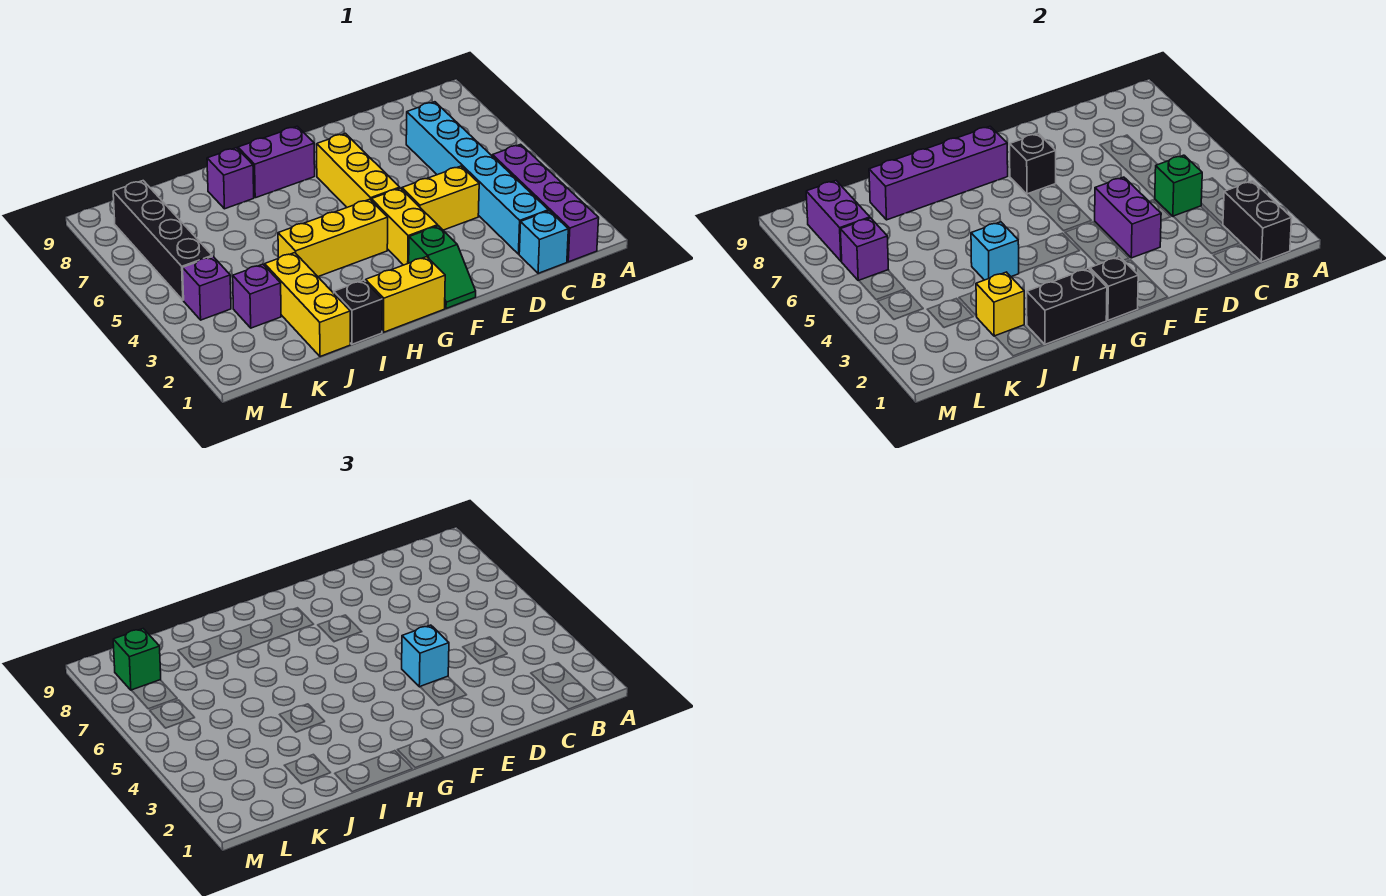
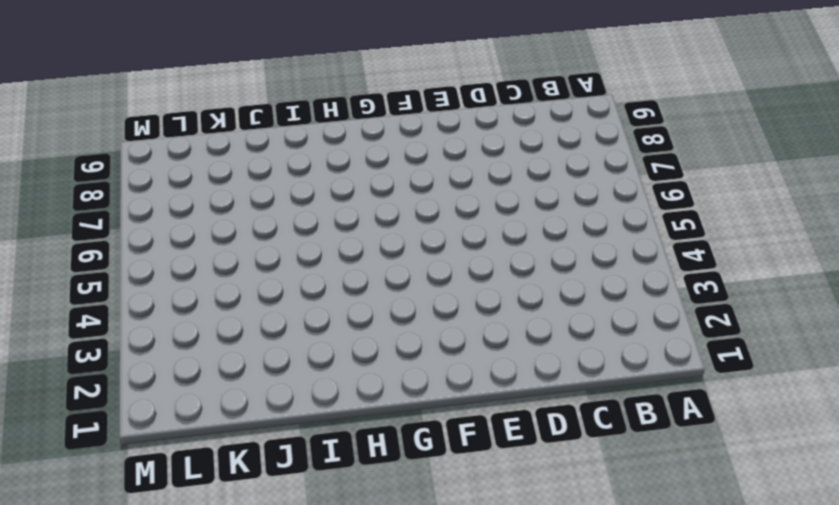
none -> purple brick B1:B4 level 1
none -> cyan brick C1 level 1
none -> cyan brick C2:C7 level 1

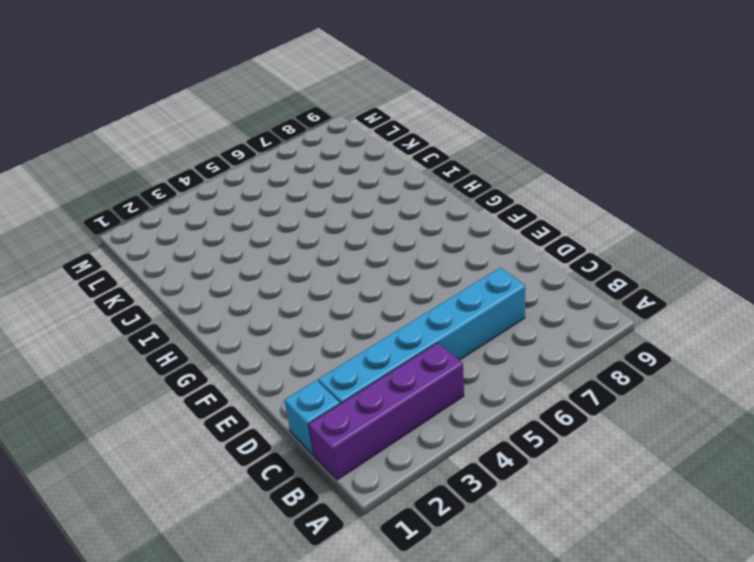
none -> yellow brick D4:E4 level 1
none -> green slope F1:F2 level 1 top 2
none -> yellow brick F3:F4 level 1

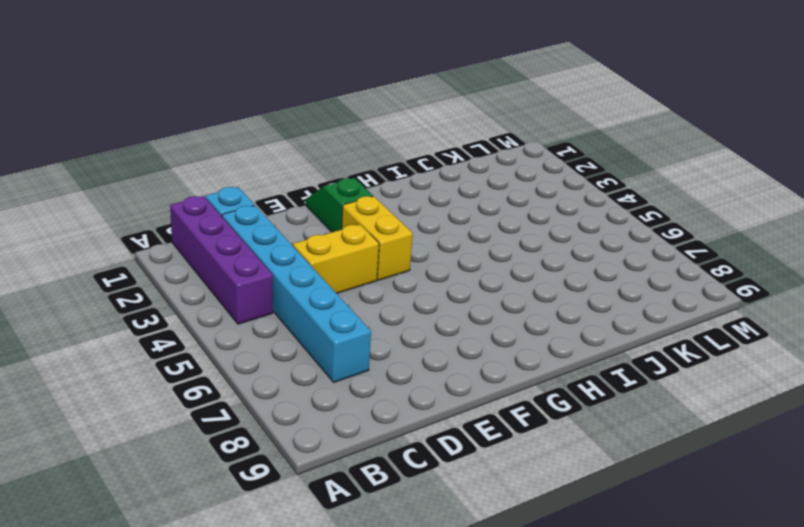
none -> yellow brick F5:F7 level 1
none -> yellow brick G1:H1 level 1
none -> yellow brick G4:I4 level 1

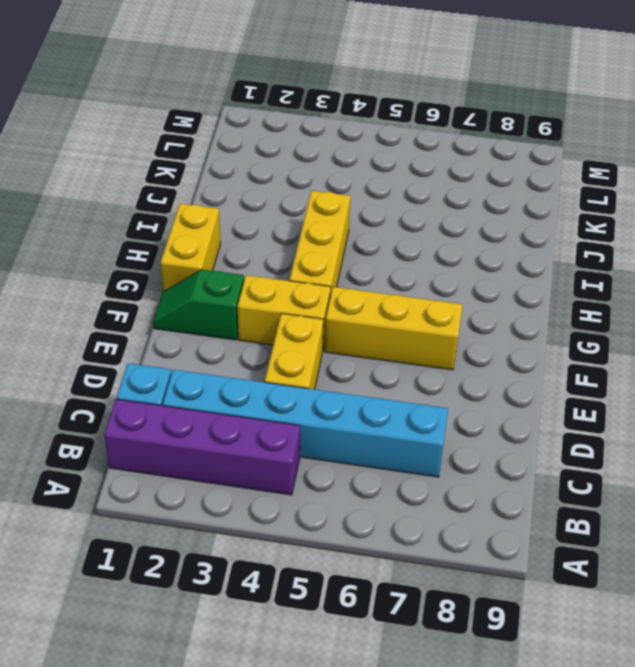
none -> purple brick G8:H8 level 1
none -> black brick I1 level 1
none -> purple brick I8 level 1

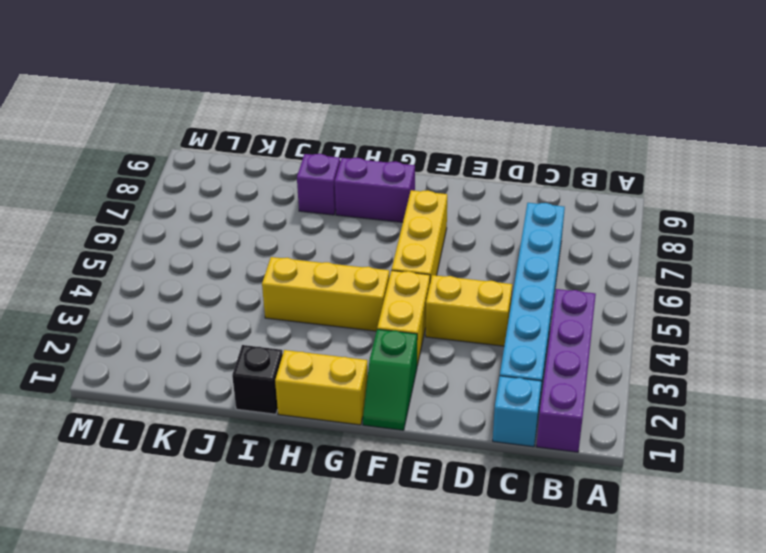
none -> yellow brick J1:J3 level 1
none -> purple brick K3 level 1
none -> purple brick L4 level 1

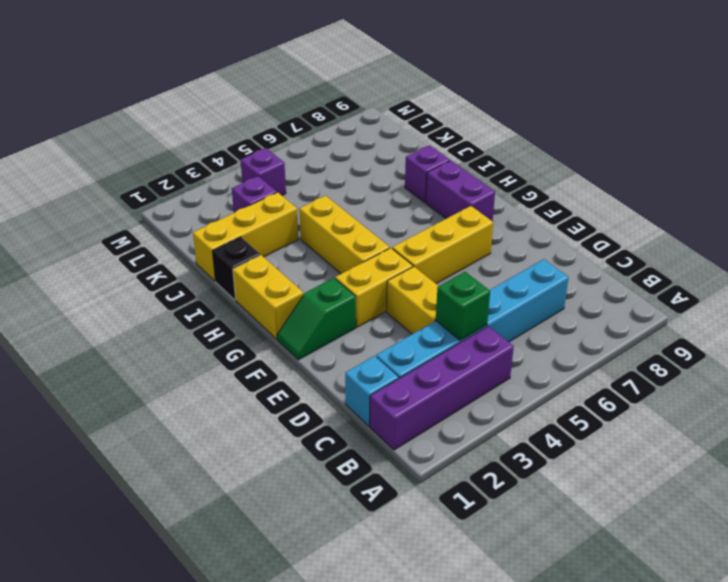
none -> black brick L5:L8 level 1
none -> black brick B1:B2 level 2
none -> purple brick E3:E4 level 2

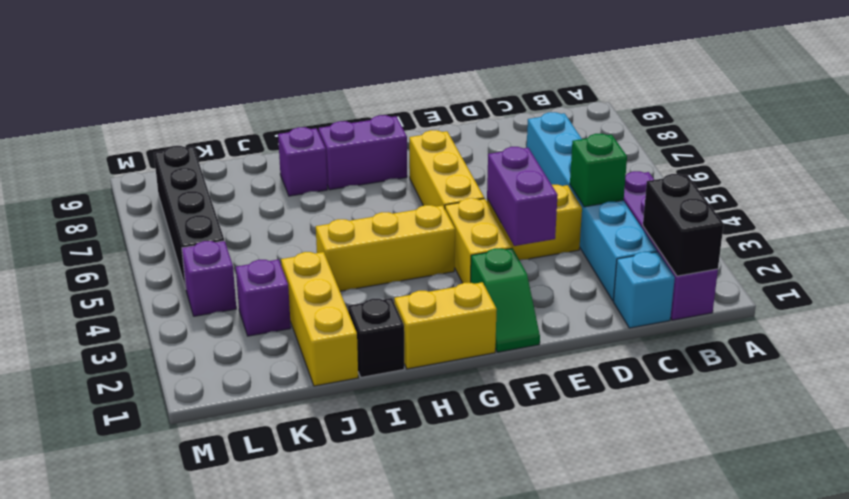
none -> black brick F7 level 2
none -> black brick G1 level 2
none -> purple brick G8:J8 level 2

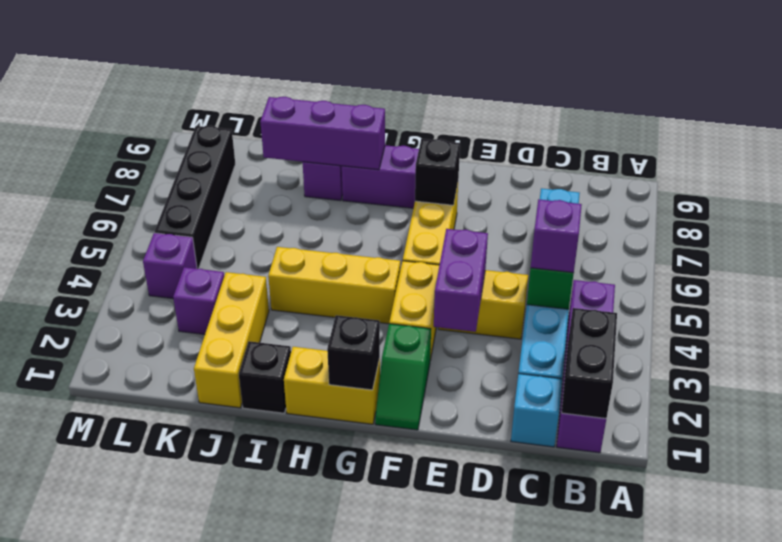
purple brick C4 level 3 -> purple brick L6 level 2
purple brick H8:J8 level 2 -> purple brick G8:J8 level 2
none -> black brick H1:I1 level 2
none -> cyan brick I4 level 2
none -> yellow brick J2 level 2

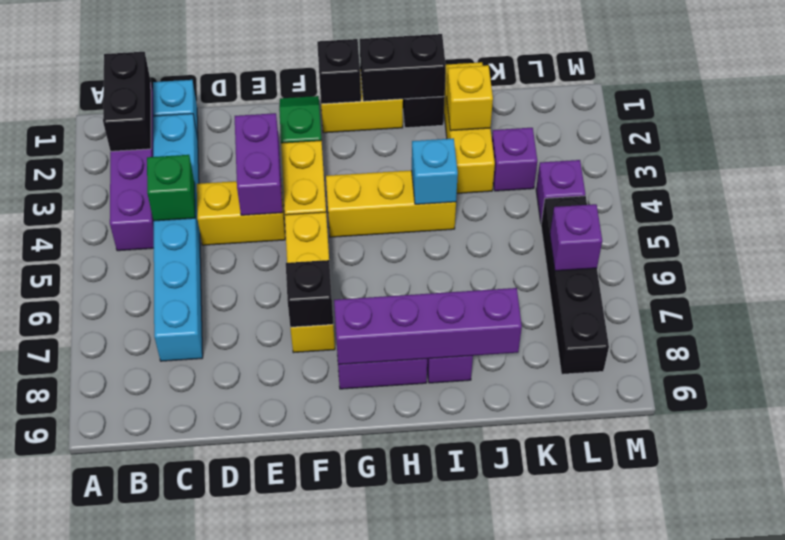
none -> purple brick L7:L8 level 2
none -> cyan brick E4 level 3
none -> green brick L8 level 3

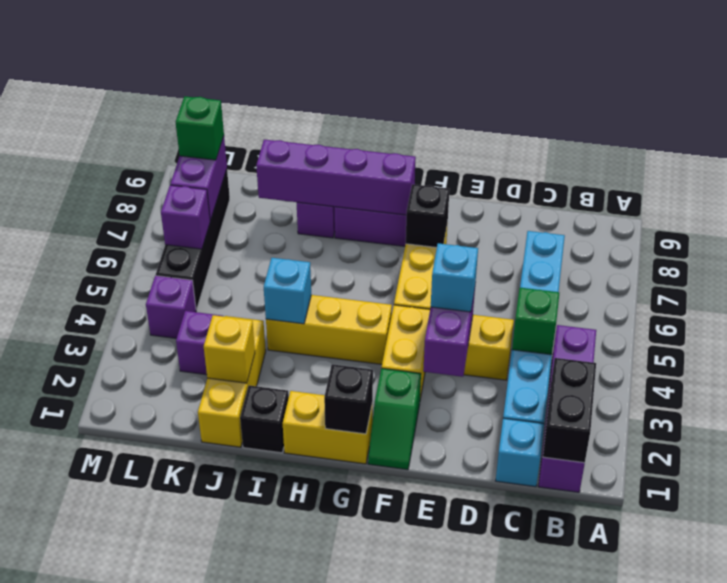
none -> black brick H1:I1 level 2

